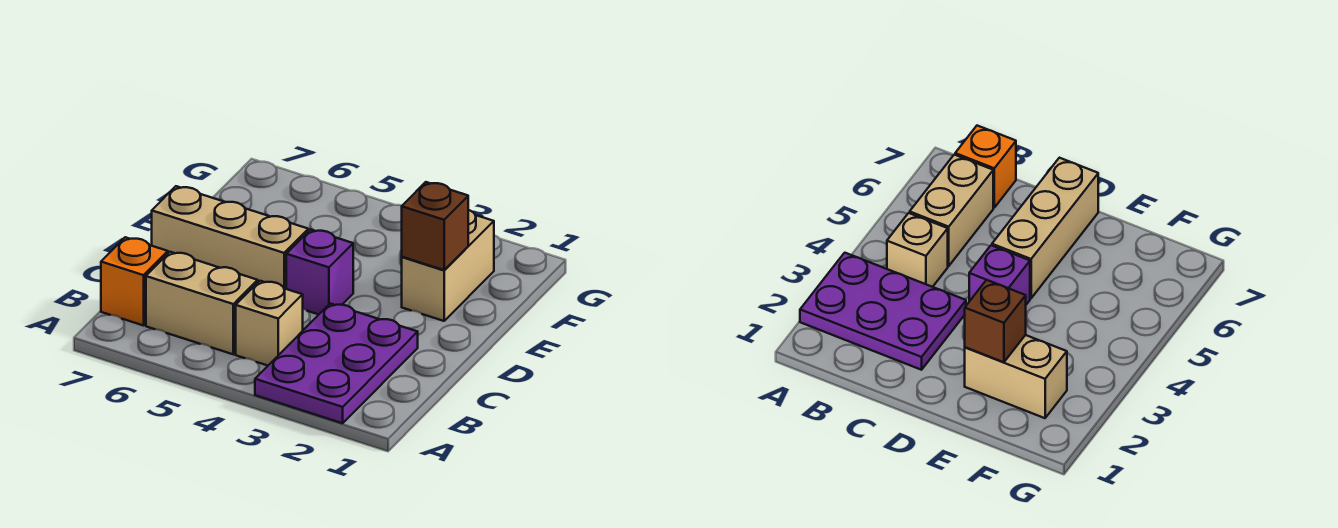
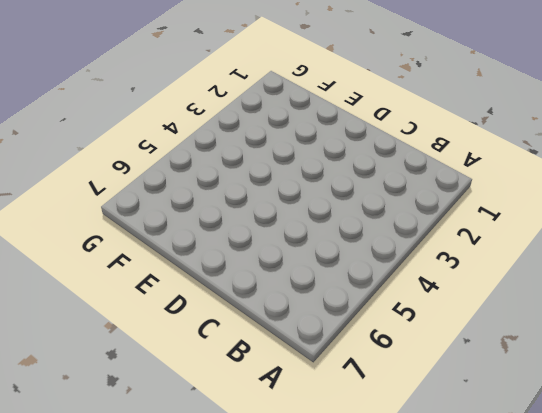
none -> purple plate A2:C3 level 1
none -> tan brick B4 level 1

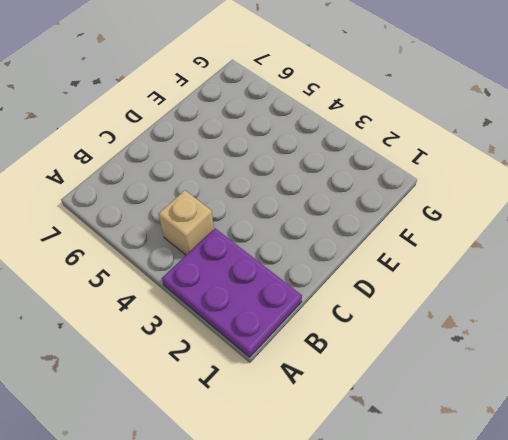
purple plate A1:B3 level 1 -> purple plate A2:C3 level 1
none -> tan brick B5:B6 level 1
none -> orange brick B7 level 1

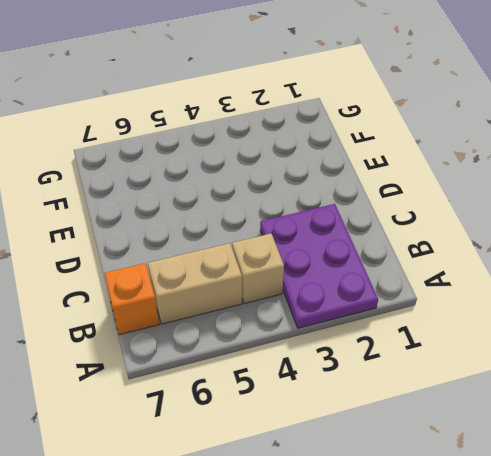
none -> purple brick D4 level 1
none -> tan brick D5:D7 level 1

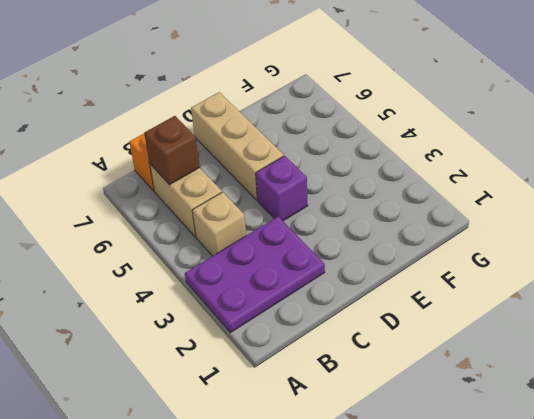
brown brick B6 level 2 -> brown brick E2 level 2
none -> tan brick E2:F2 level 1

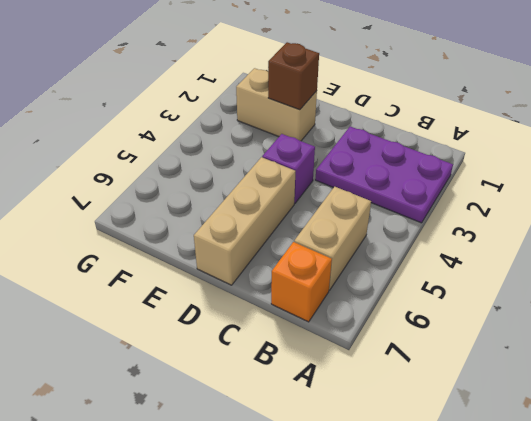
none -> tan brick B4 level 1

